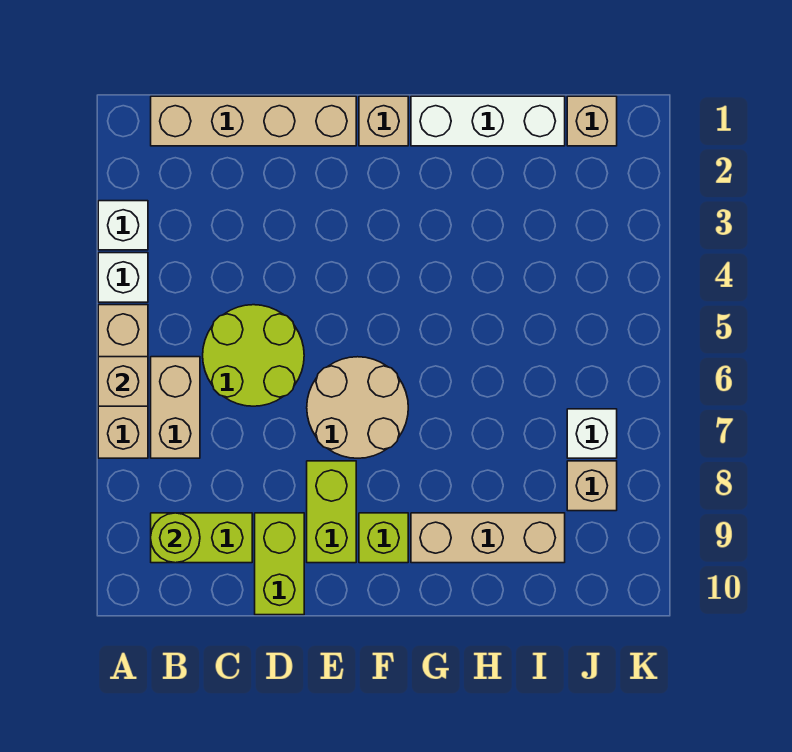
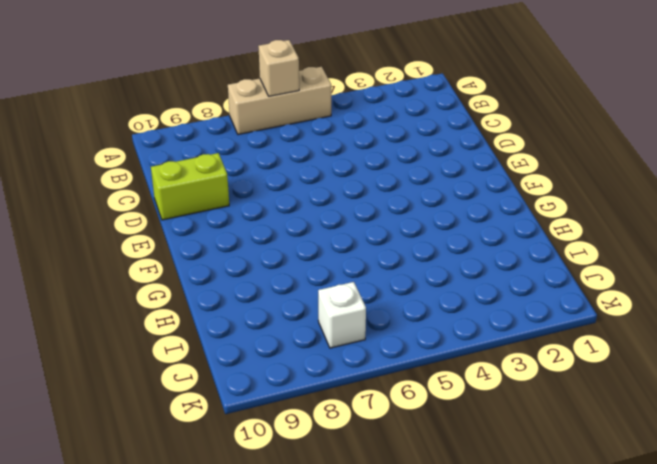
none -> white brick A3 level 1
none -> white brick A4 level 1
none -> tan brick B1:E1 level 1

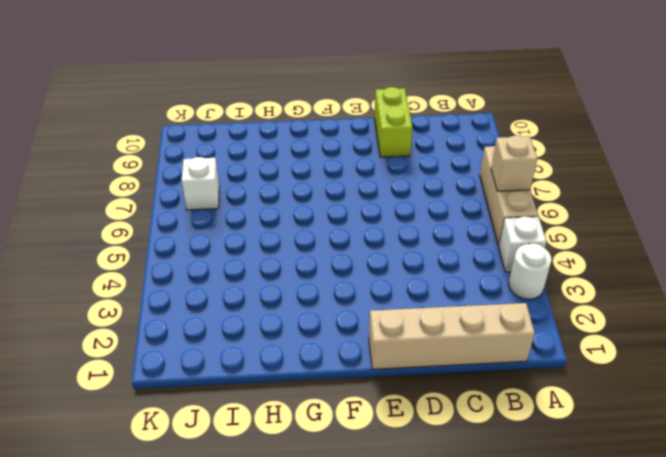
white round brick A3 level 1 -> white brick A3 level 1
none -> tan brick B6:B7 level 1
none -> lime brick B9:C9 level 1
none -> lime round brick C5:D6 level 1

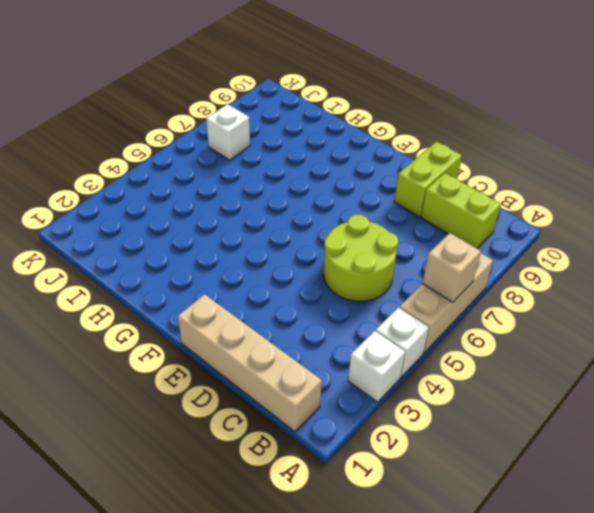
none -> tan brick B6:B7 level 1
none -> tan round brick E6:F7 level 1
none -> lime brick E8:E9 level 1

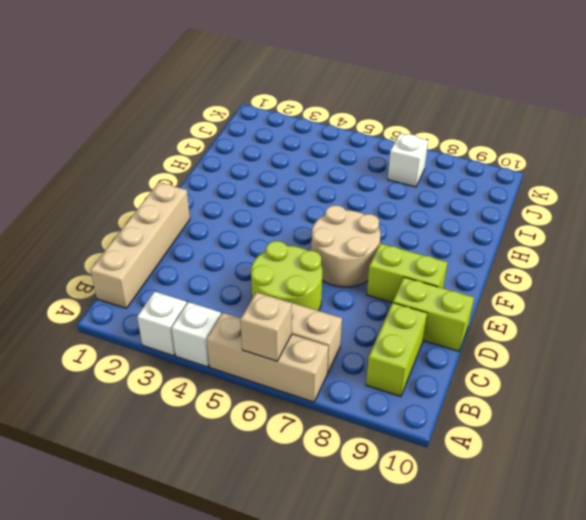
none -> tan brick F1 level 1
none -> lime brick F9 level 1
none -> white brick G1:I1 level 1

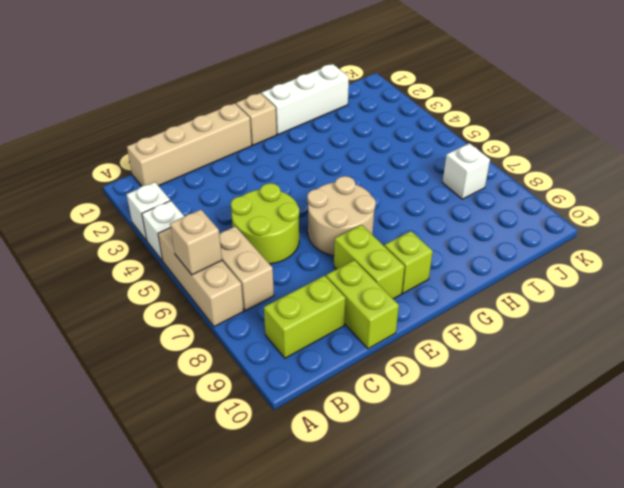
none -> tan brick G9:I9 level 1
none -> tan brick J1 level 1
none -> tan brick J8 level 1

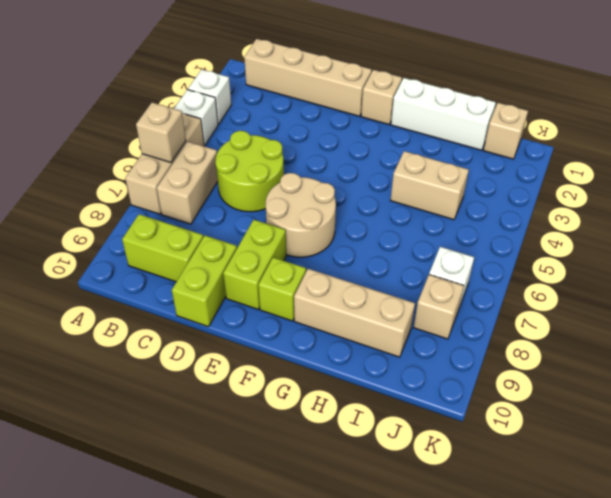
tan brick H4:I4 level 1 -> none
none -> lime round brick B9 level 2

